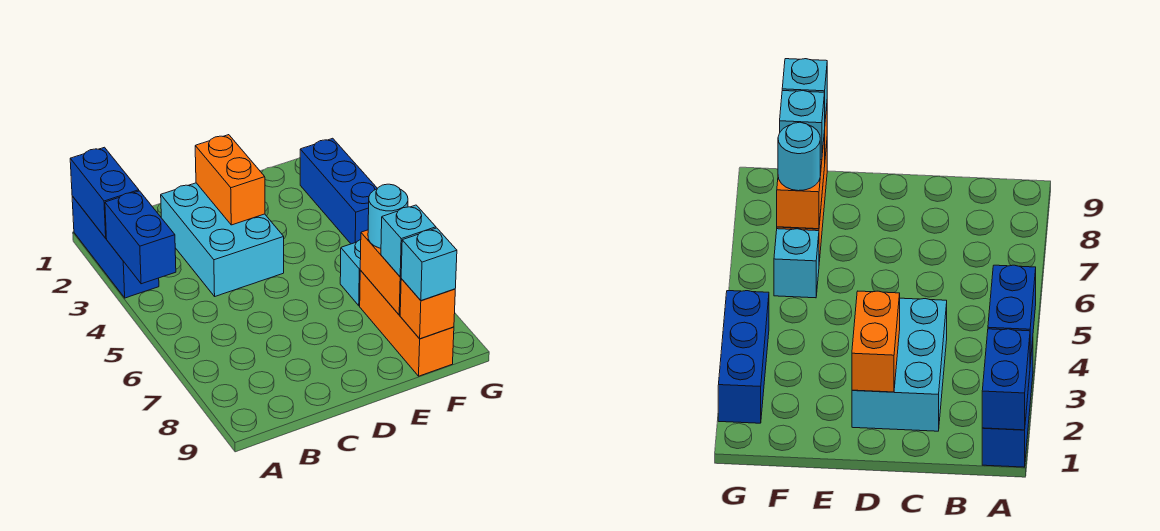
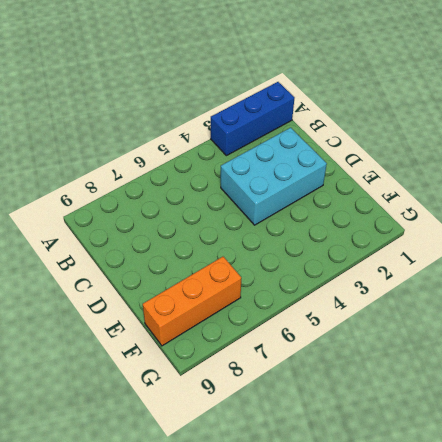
none -> cyan brick F6 level 1
none -> blue brick G2:G4 level 1
none -> blue brick A1:A2 level 2

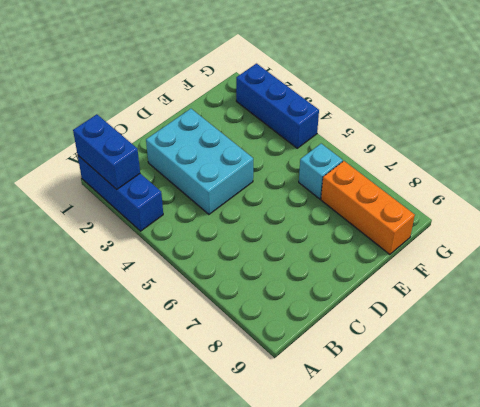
none -> blue brick A3:A4 level 2
none -> orange brick D2:D3 level 2
none -> orange brick F7:F8 level 2

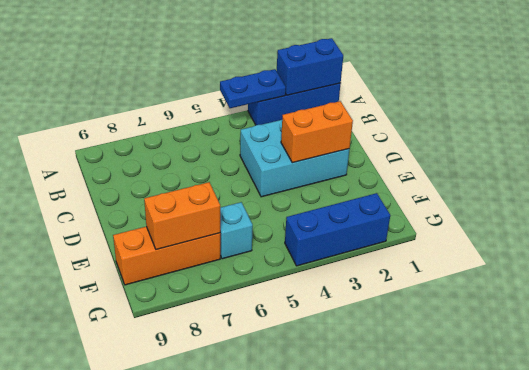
blue plate A3:A4 level 2 -> blue brick A3:A4 level 2
none -> orange brick F9 level 2
none -> cyan round brick F7 level 3
none -> cyan brick F8 level 3

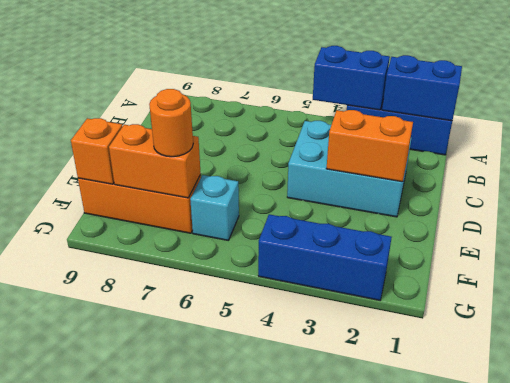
orange round brick F7 level 3 -> cyan round brick F7 level 3
none -> cyan brick F8 level 3
none -> cyan brick F9 level 3

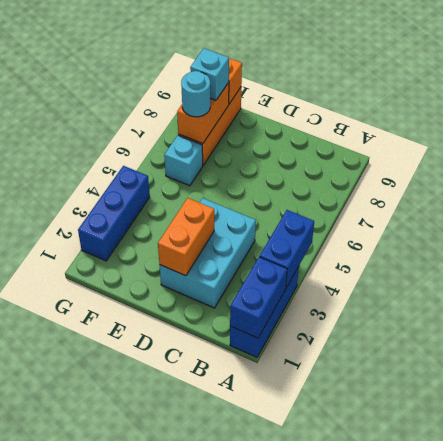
none -> cyan brick F9 level 3

